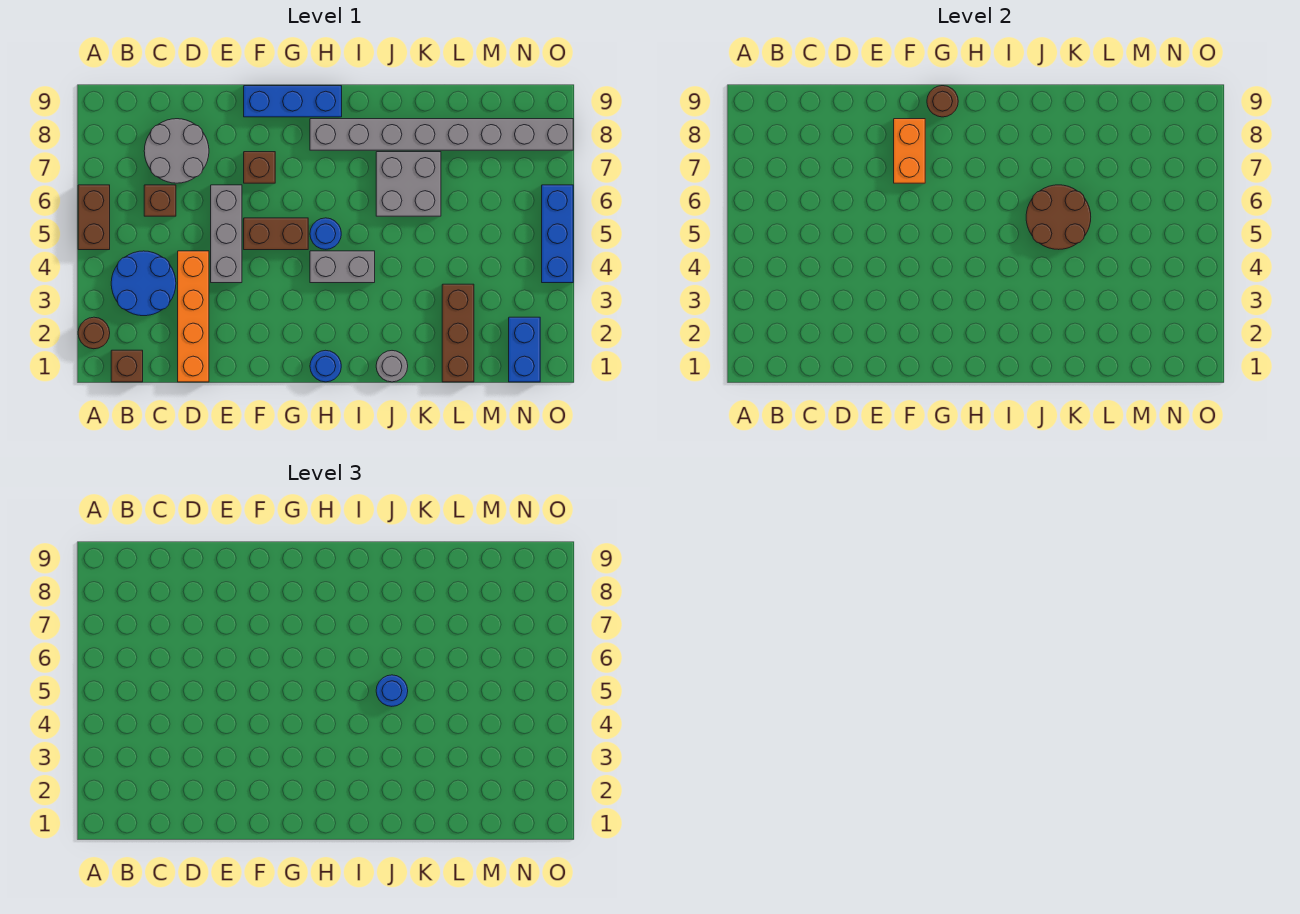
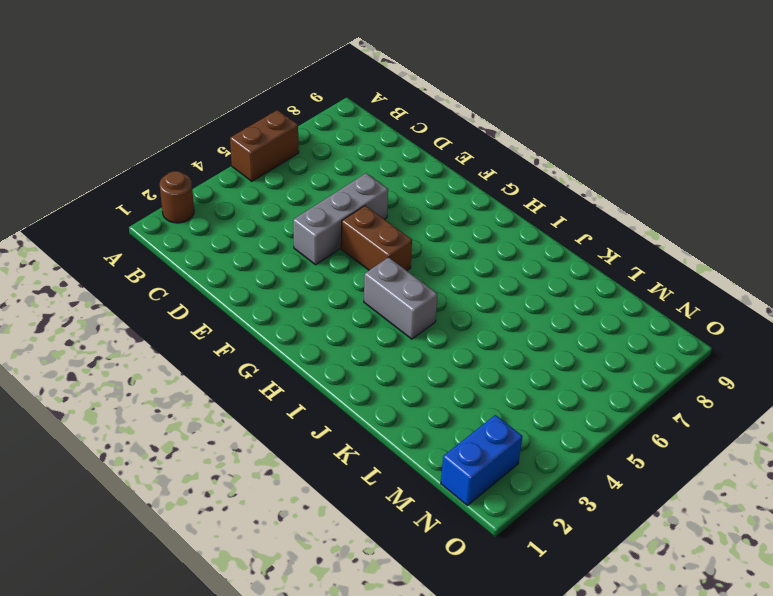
none -> brown brick B1 level 1
none -> blue round brick B3:C4 level 1
none -> brown brick C6 level 1

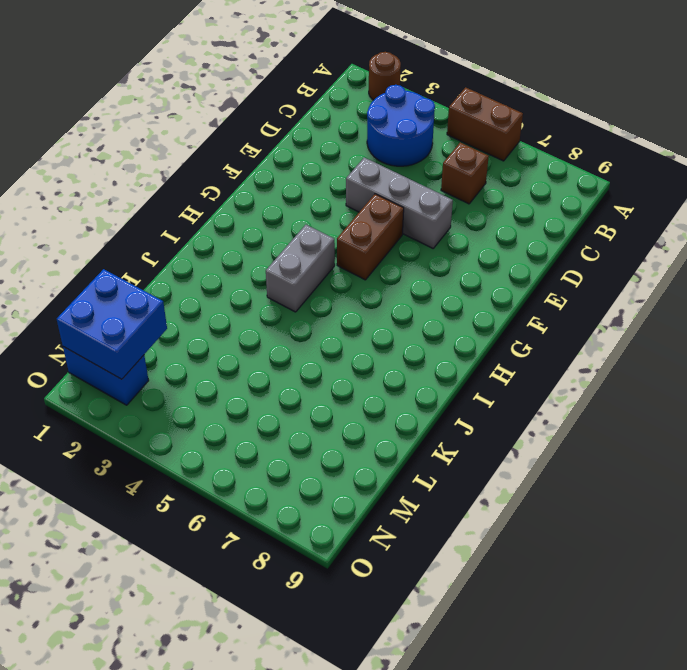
blue brick M1:N2 level 2 -> none
none -> brown brick B1 level 1
none -> grey round brick C7:D8 level 1
none -> orange brick D1:D4 level 1

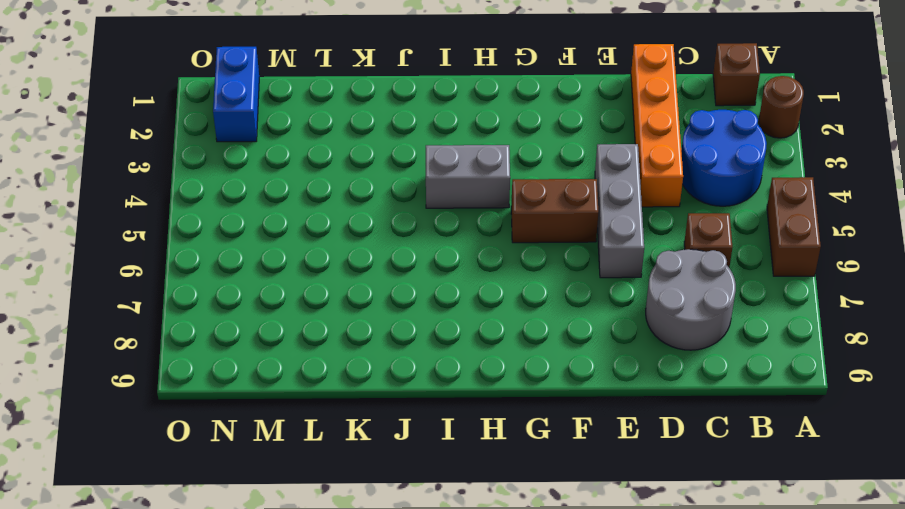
none -> brown brick F7 level 1
none -> blue brick F9:H9 level 1
none -> blue round brick H1 level 1

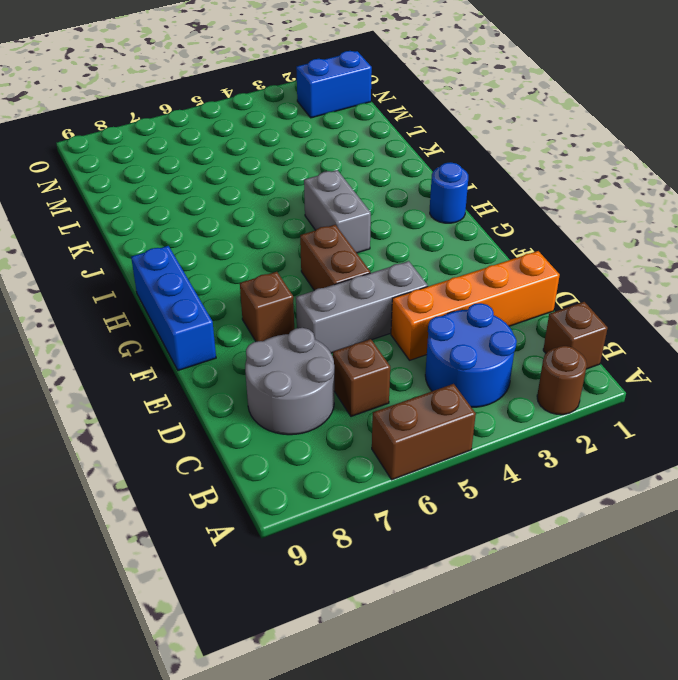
none -> blue round brick H5 level 1
none -> grey brick H8:O8 level 1
none -> grey round brick J1 level 1

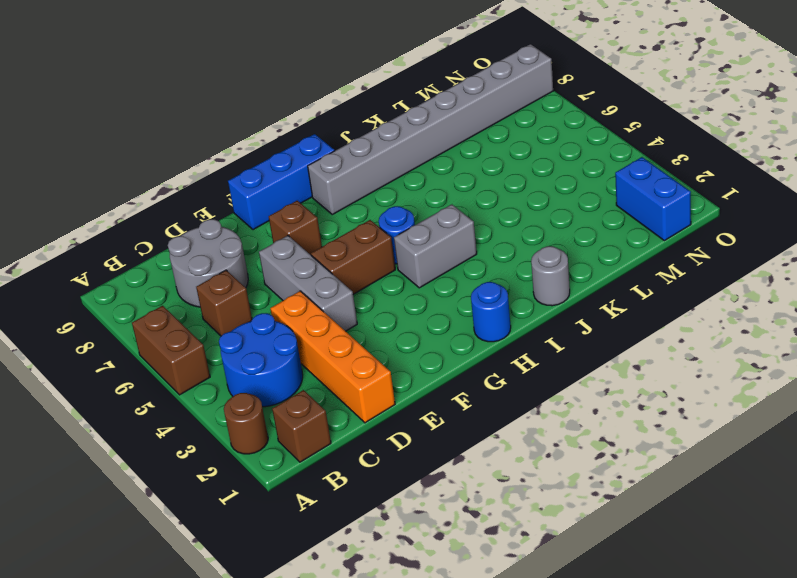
none -> grey brick J6:K7 level 1
none -> brown brick L1:L3 level 1
none -> blue brick O4:O6 level 1

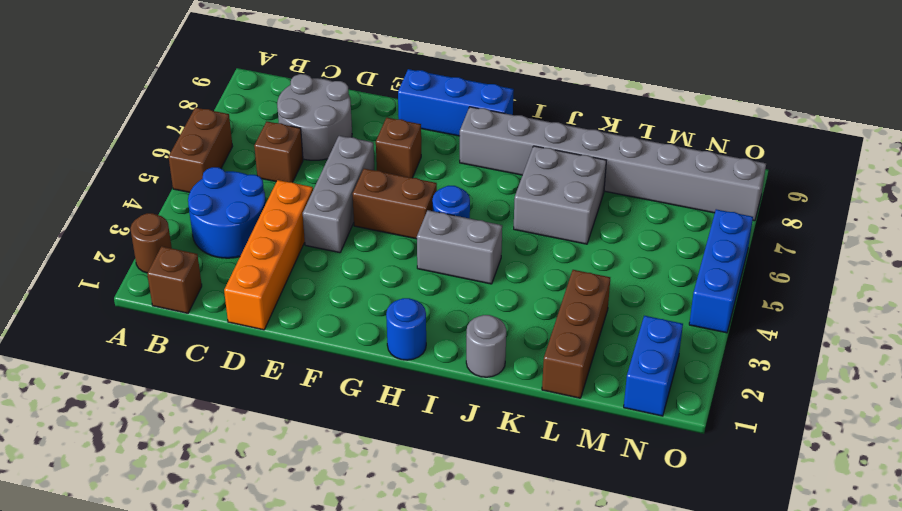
none -> orange brick F7:F8 level 2
none -> brown round brick G9 level 2
none -> brown round brick J5:K6 level 2

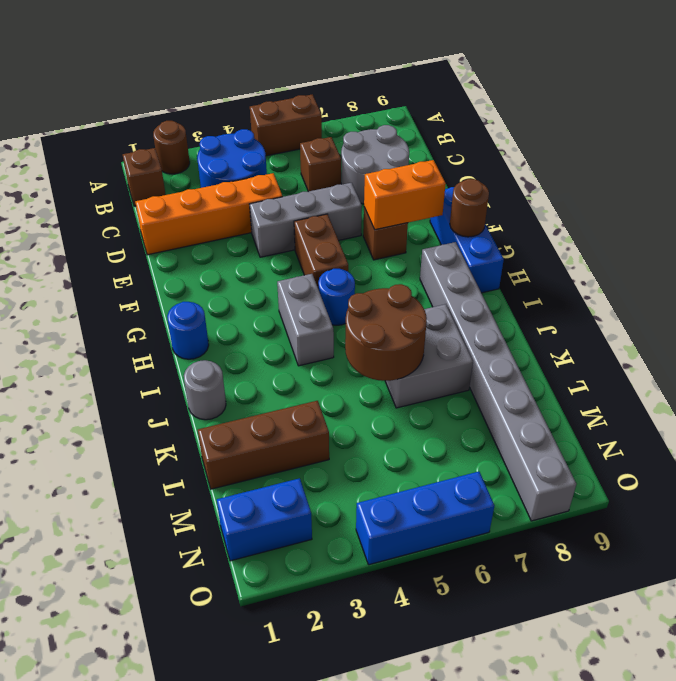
none -> blue round brick J5 level 3

